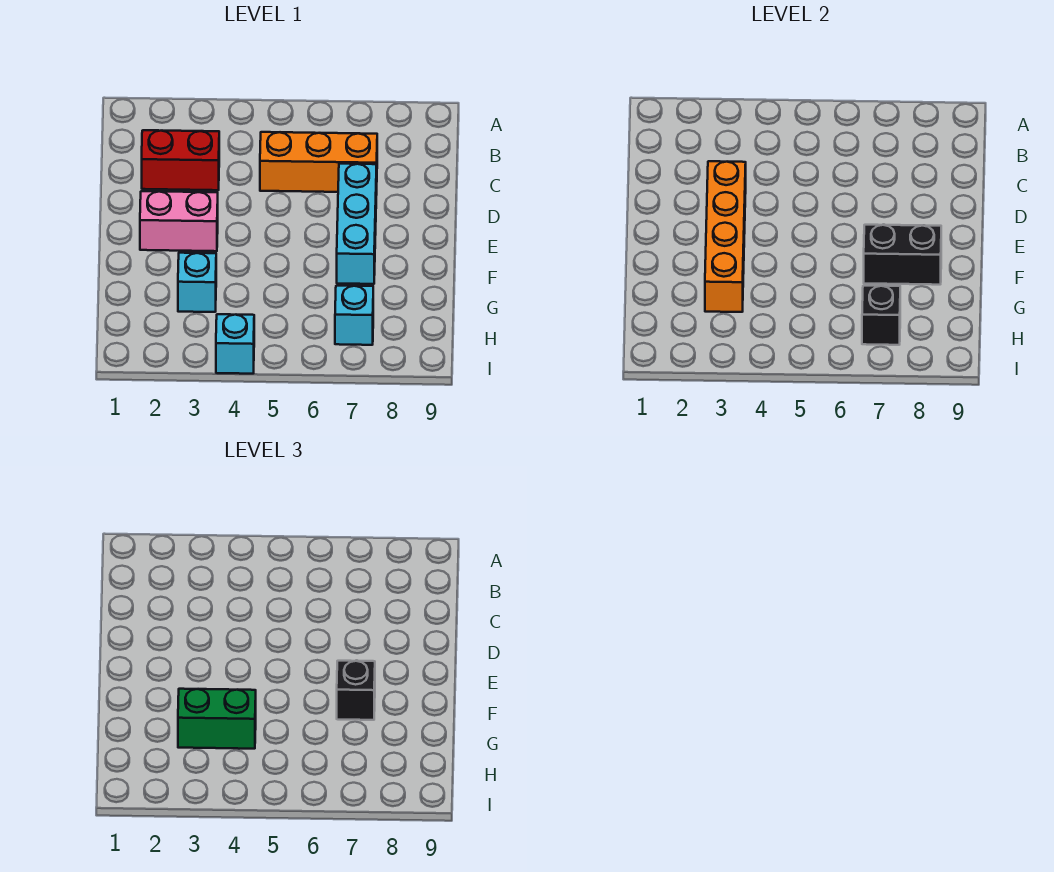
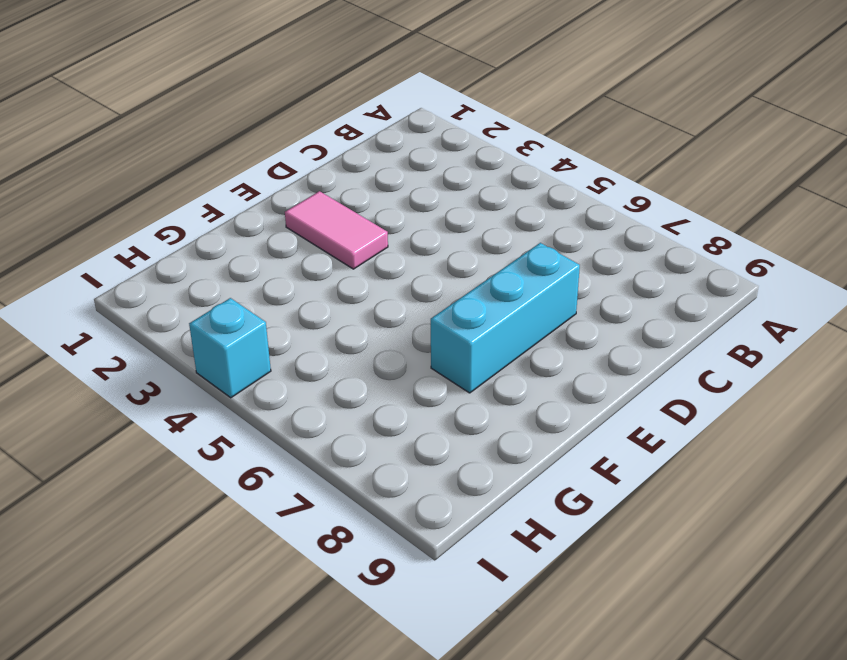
pink tile E2:E3 level 1 -> pink brick E2:E3 level 1
none -> red brick C2:C3 level 1
none -> orange brick C5:C7 level 1
none -> cyan brick G3 level 1

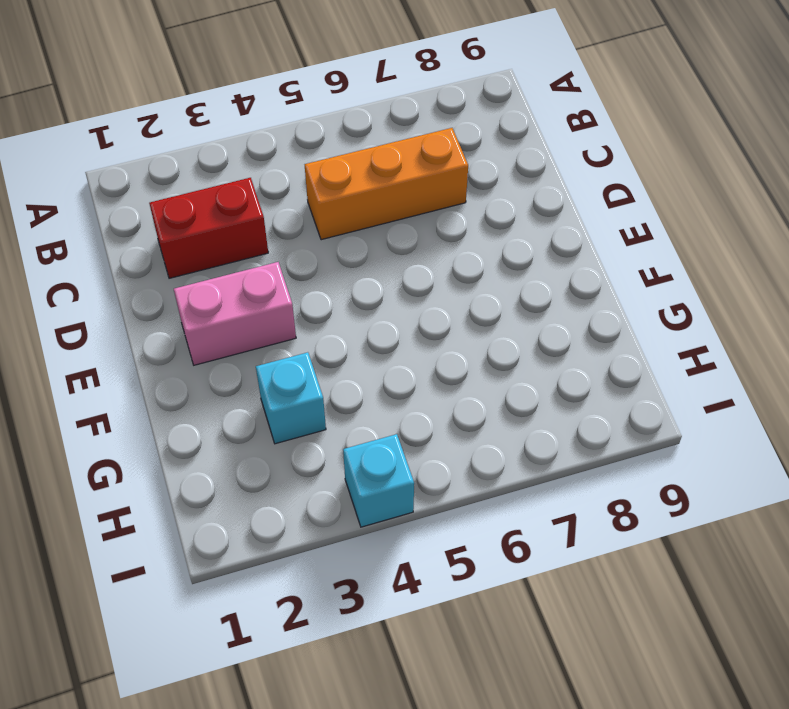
none -> cyan brick D7:F7 level 1
none -> cyan brick H7 level 1
none -> orange brick D3:G3 level 2

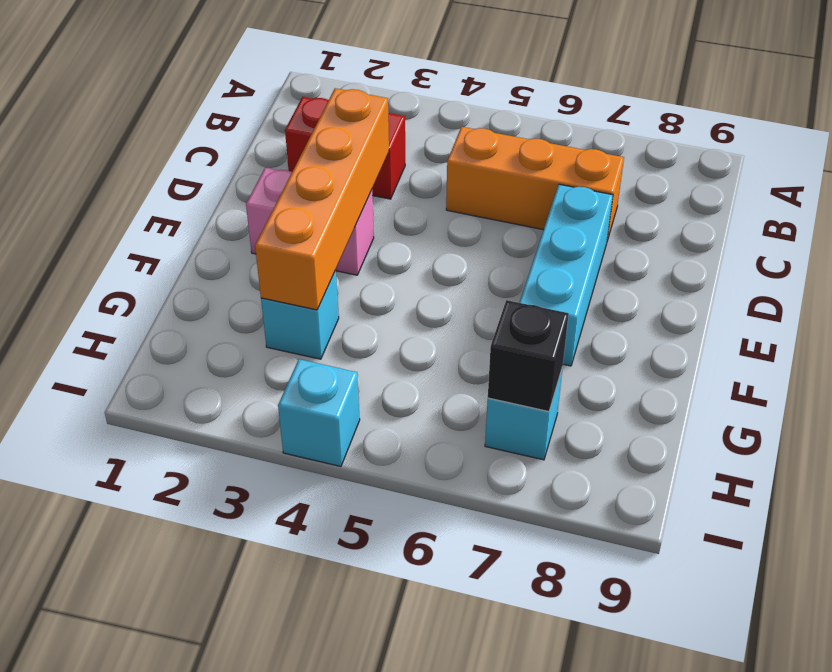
none -> black brick F7:F8 level 2
none -> black brick F7 level 3
none -> green brick G3:G4 level 3

